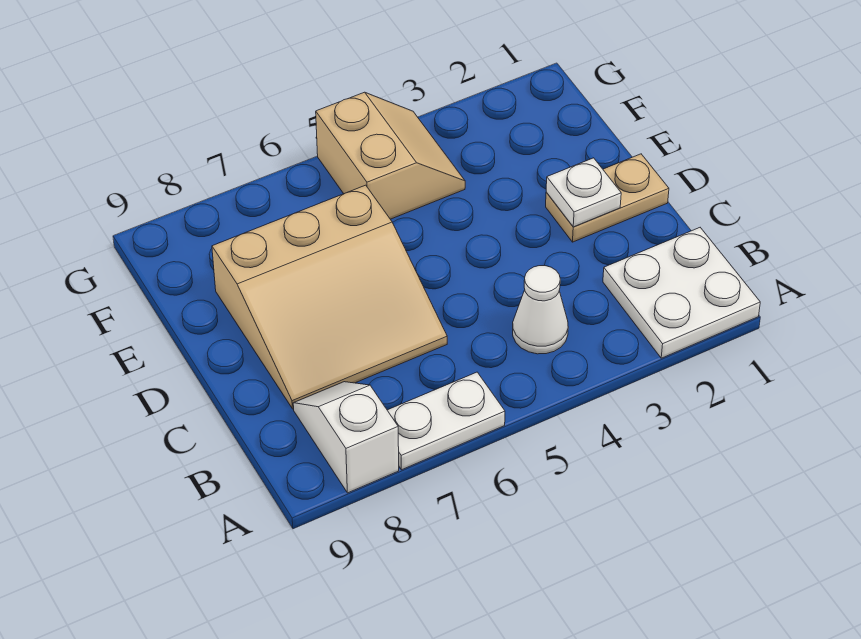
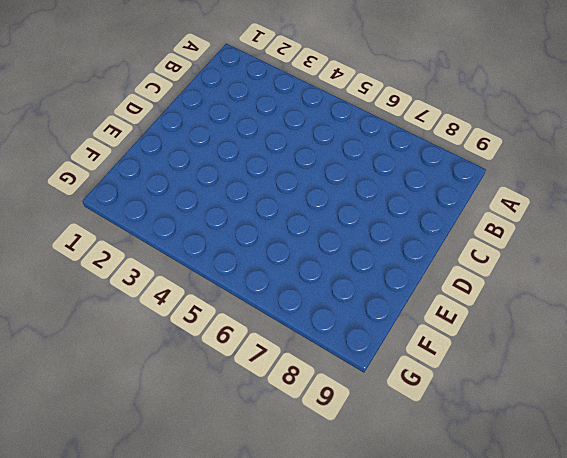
none -> white plate A1:B2 level 1
none -> white plate A6:A7 level 1

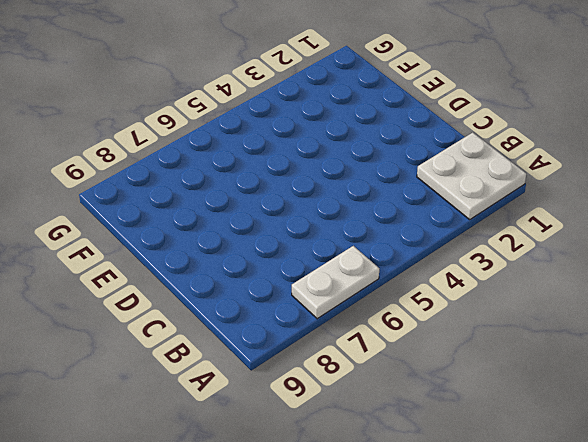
none -> white slope A8:B8 level 1 top A
none -> white cone B4 level 1

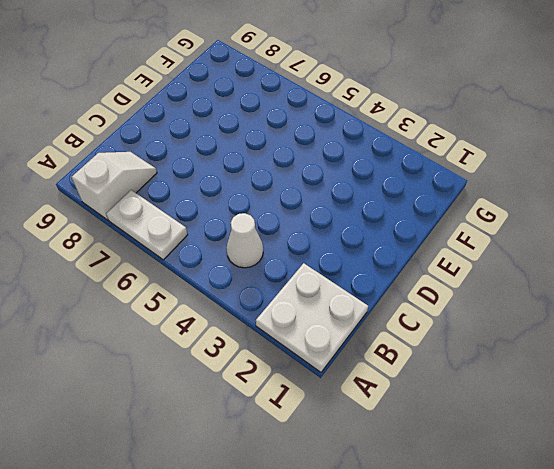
none -> tan slope C6:E8 level 1 top E
none -> tan plate D1:D2 level 1

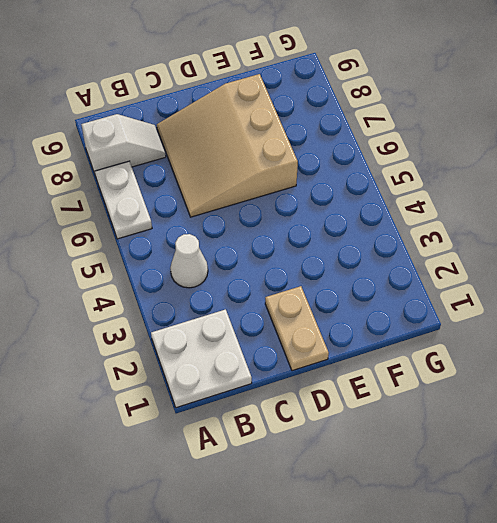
none -> tan slope F4:G5 level 1 top 5
none -> white plate D2 level 2

